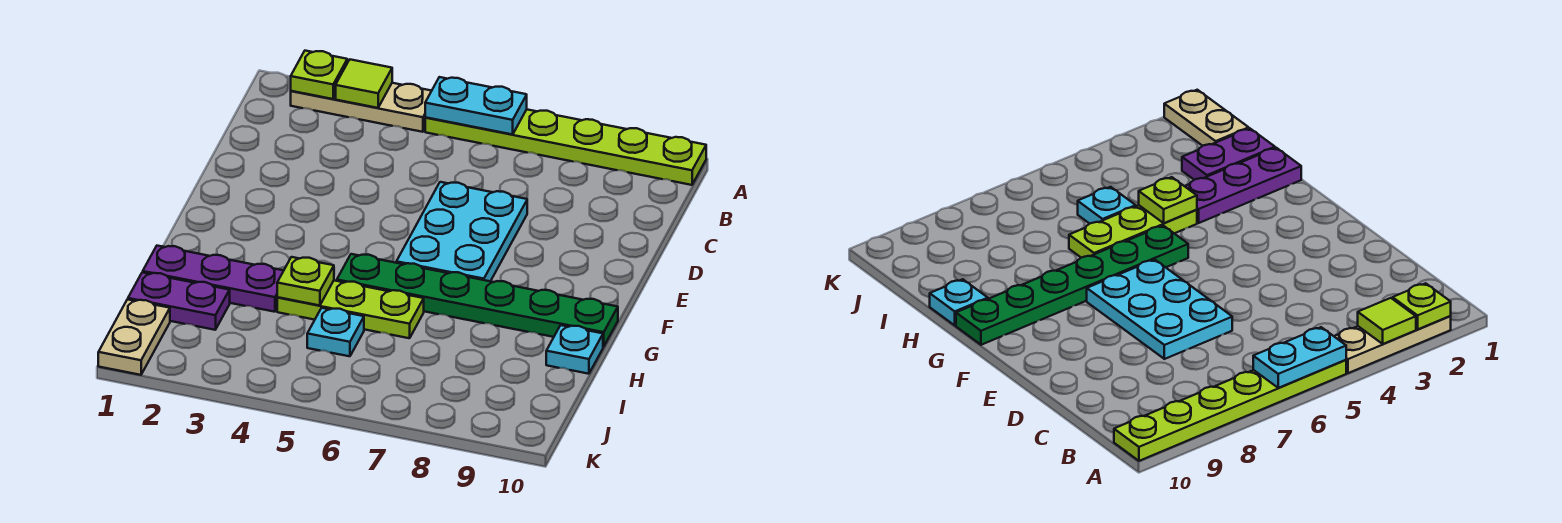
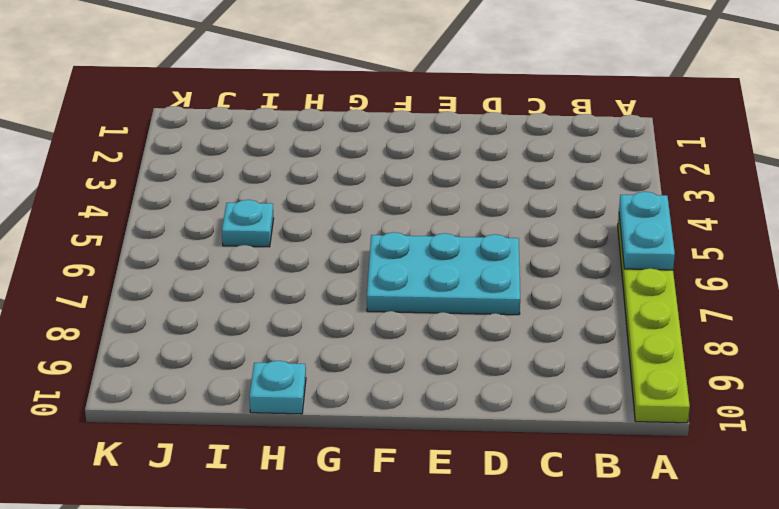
none -> tan plate A2:A4 level 1
none -> green plate G5:G10 level 1
none -> purple plate H1:H3 level 1

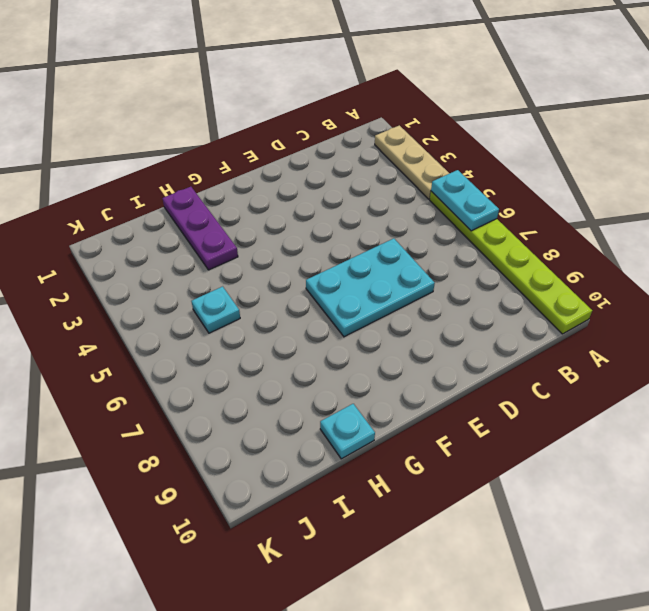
none -> green plate G5:G10 level 1
none -> lime plate H4:H6 level 1
none -> purple plate I1:I2 level 1

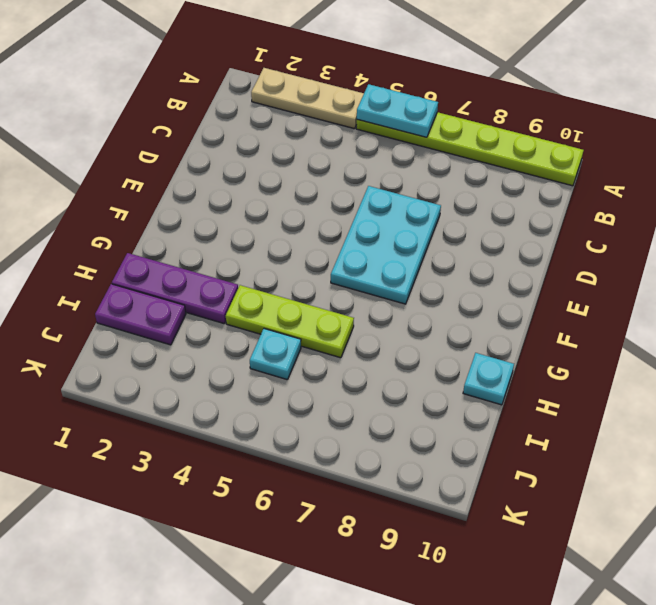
none -> green plate G5:G10 level 1
none -> tan plate J1:K1 level 1
none -> lime plate A2 level 2

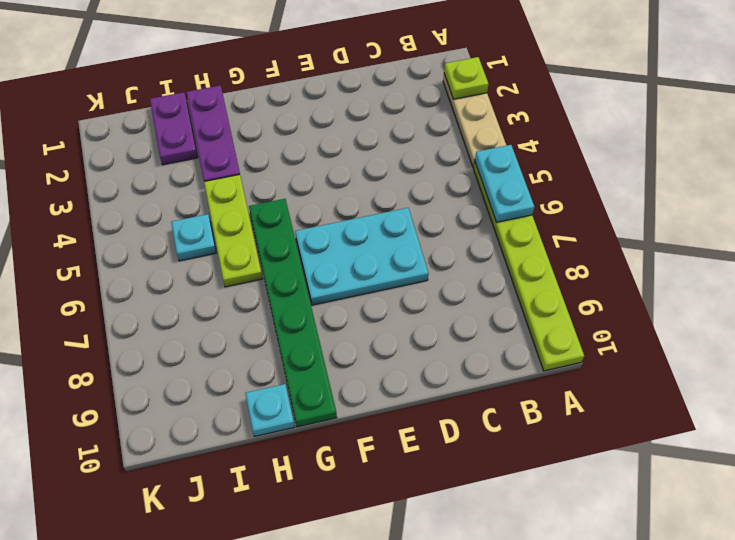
none -> tan plate J1:K1 level 1
none -> lime tile A3 level 2
none -> lime plate H4 level 2

